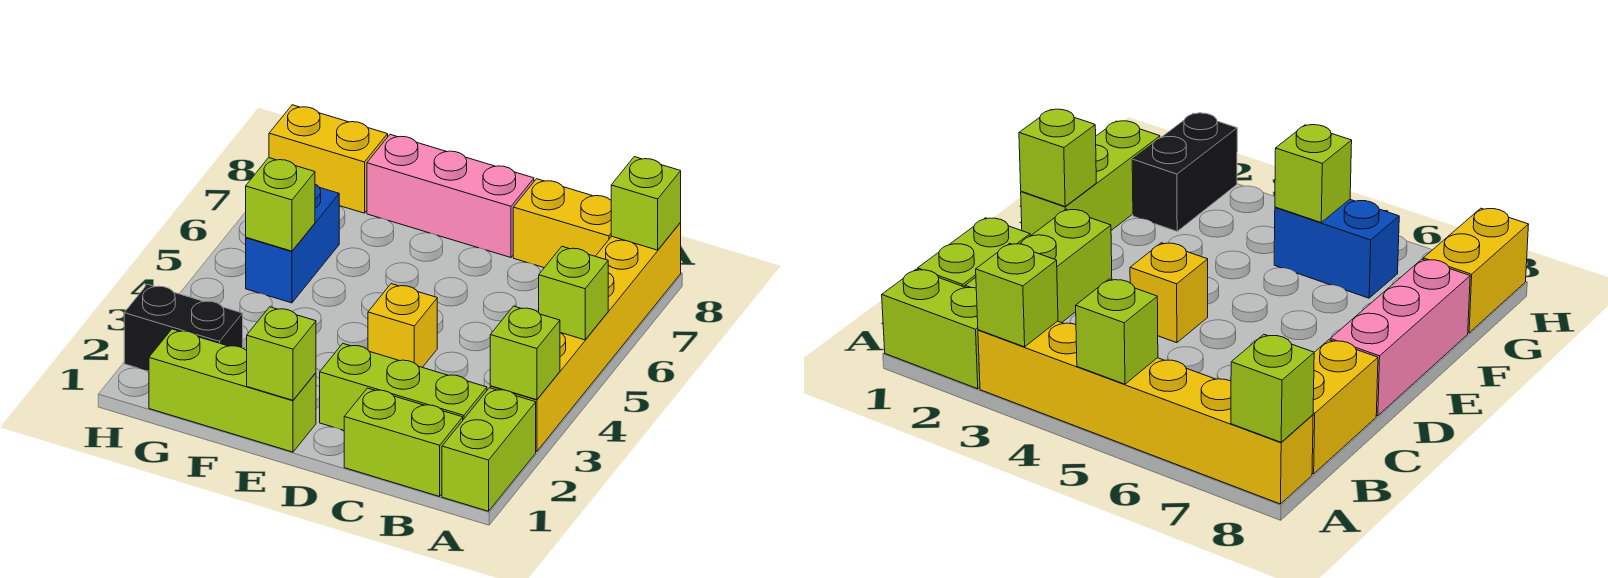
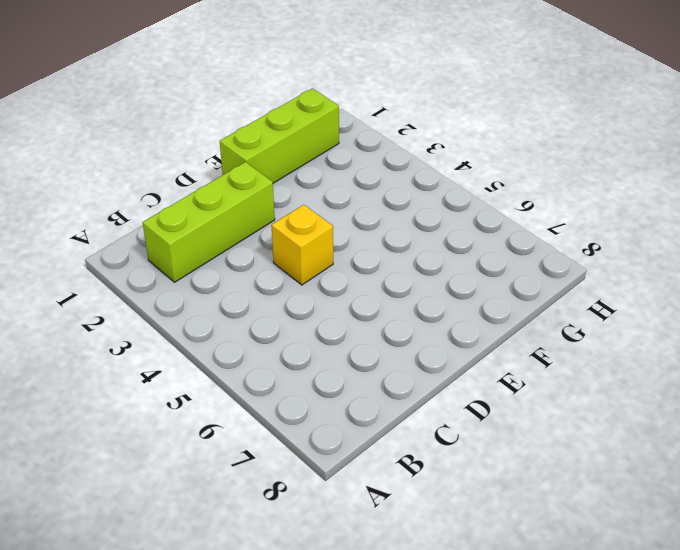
none -> lime brick A1:A2 level 1
none -> yellow brick A3:A8 level 1
none -> lime brick B1:C1 level 1

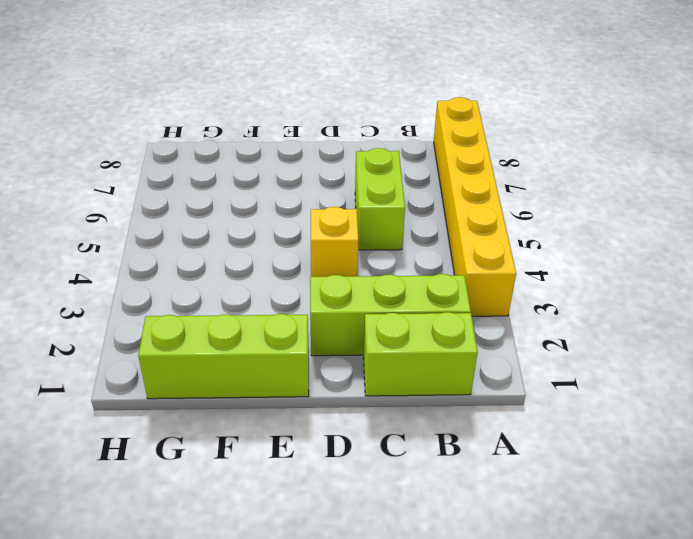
lime brick C5:C6 level 1 -> lime brick A1:A2 level 1
none -> yellow brick B8:C8 level 1
none -> pink brick D8:F8 level 1
none -> black brick G2:H2 level 1

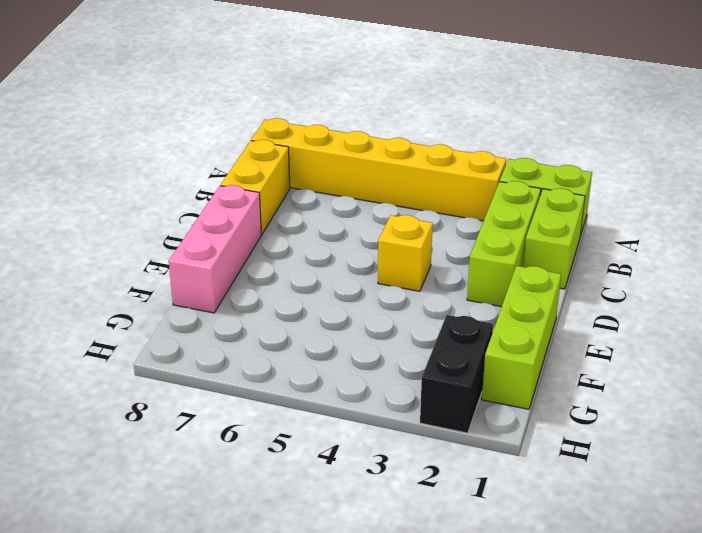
none -> blue brick G5:G6 level 1
none -> yellow brick G8:H8 level 1
none -> lime brick A3 level 2

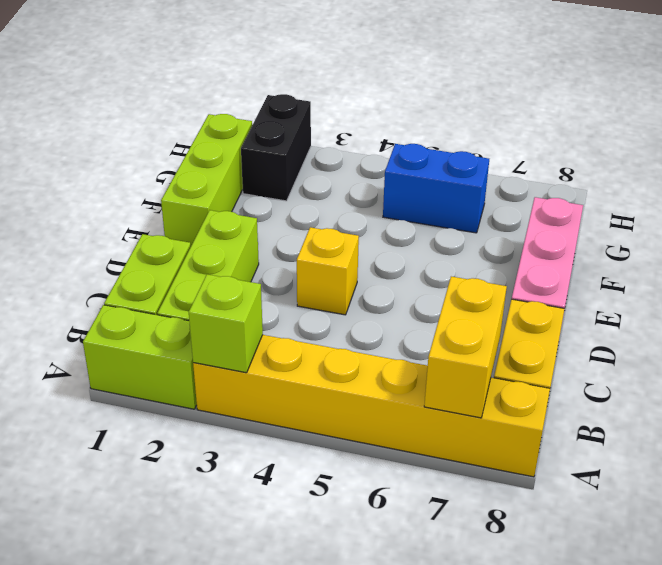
yellow brick A7:B7 level 2 -> yellow brick G8:H8 level 1
none -> lime brick A5 level 2
none -> lime brick A8 level 2
none -> lime brick E1 level 2

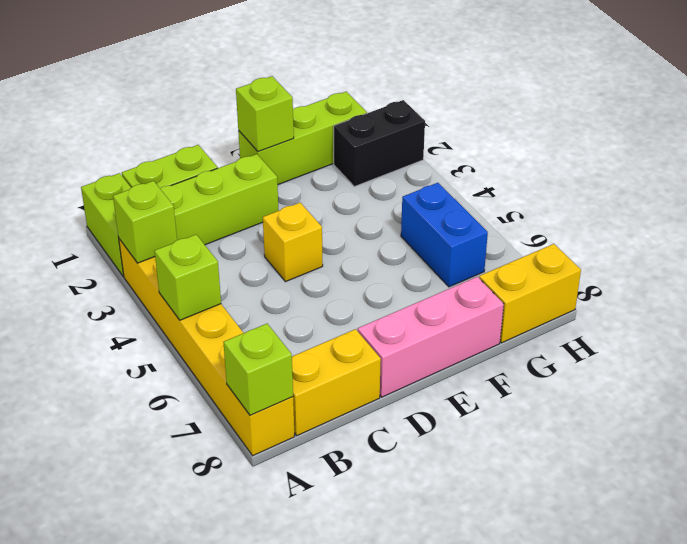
none -> lime brick G5 level 2

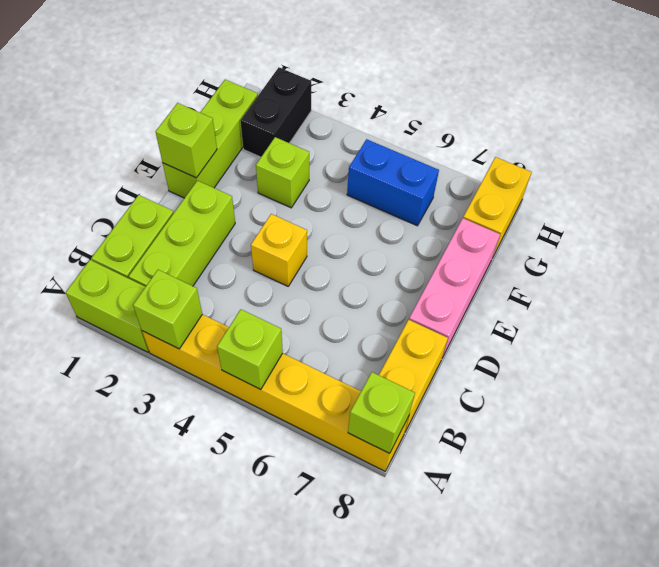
lime brick F3 level 1 -> lime brick G5 level 2

